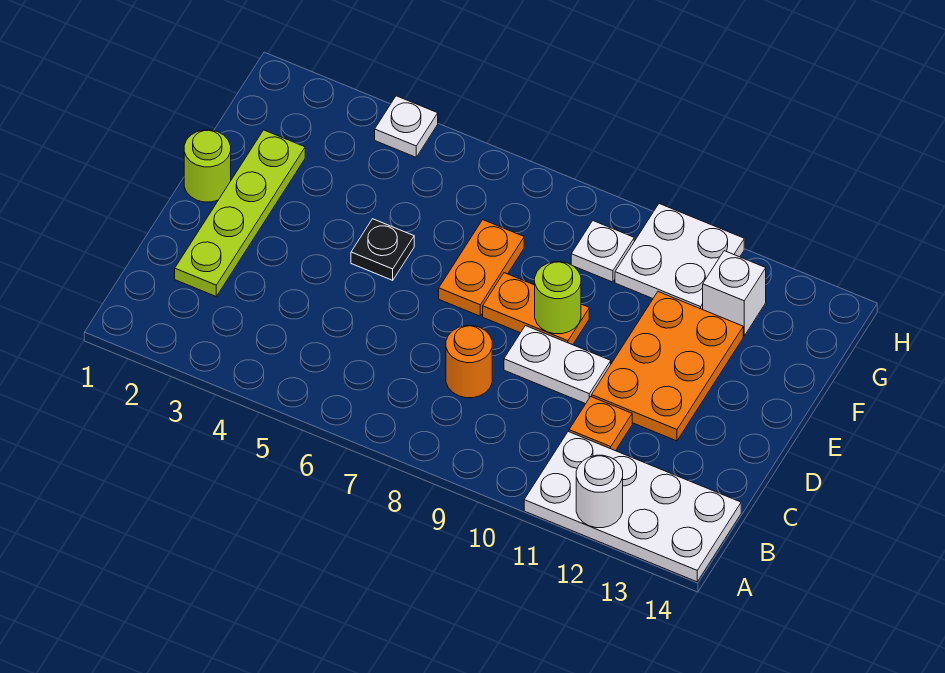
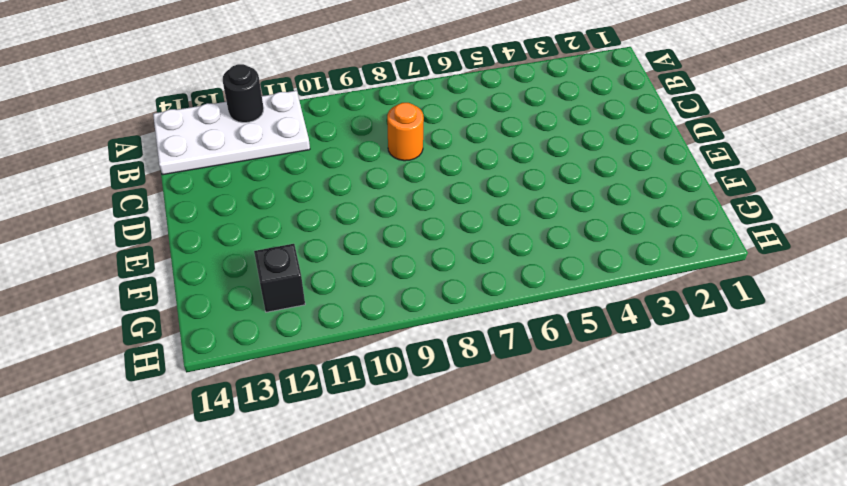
black round brick A12 level 2 -> white round brick A12 level 2
black brick G12 level 1 -> white brick G12 level 1
none -> lime plate C2:F2 level 1
none -> orange plate C11 level 1
none -> white plate D9:D10 level 1

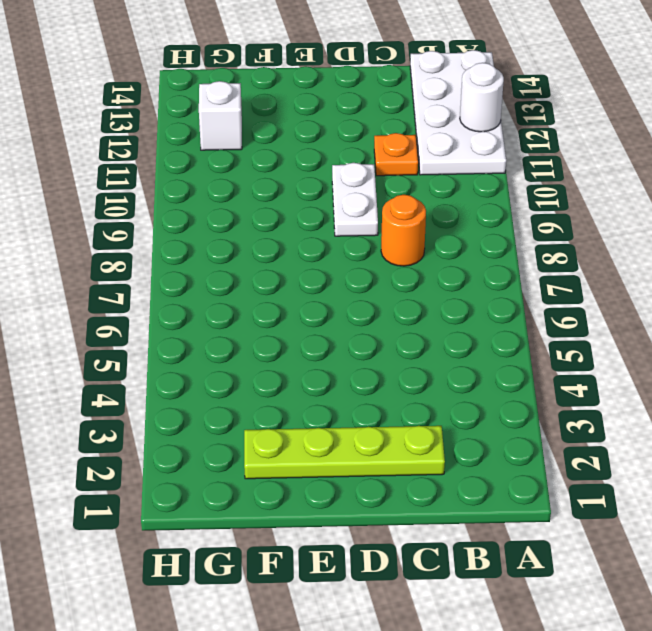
none -> orange plate D11:F12 level 1
none -> lime round brick E1 level 1
none -> black plate E5 level 1

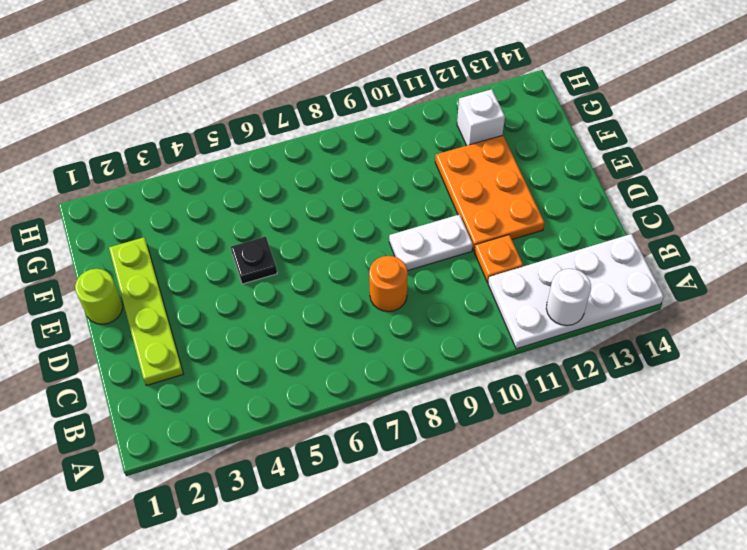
none -> orange plate E7:F7 level 1
none -> orange plate E8:E9 level 1
none -> white plate G9 level 1

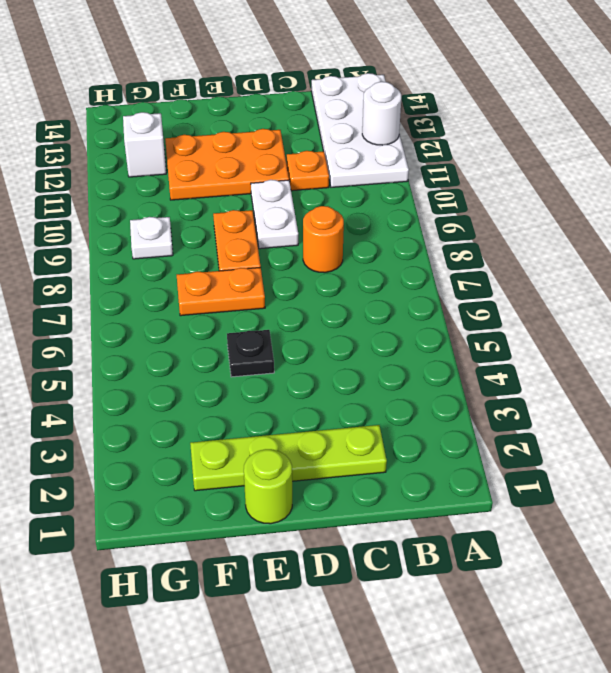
none -> white plate G10:H11 level 1
none -> white plate H4 level 1
none -> lime round brick E9 level 2

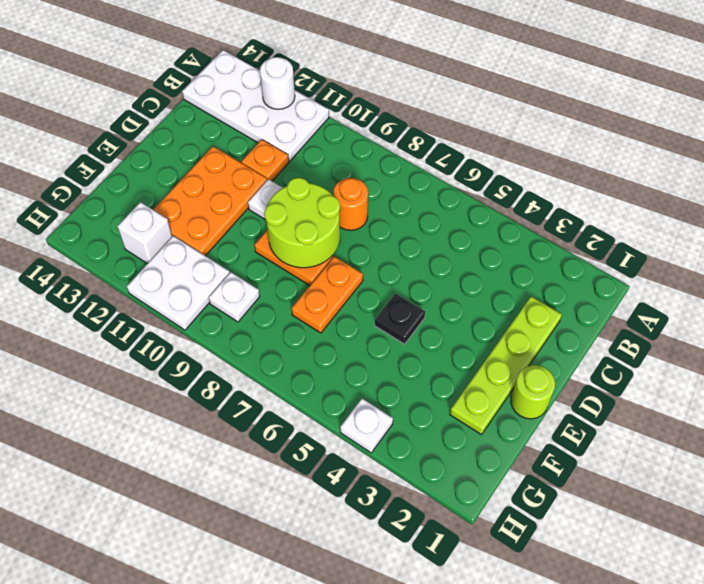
lime round brick D8:E9 level 2 -> lime round brick E9 level 2

